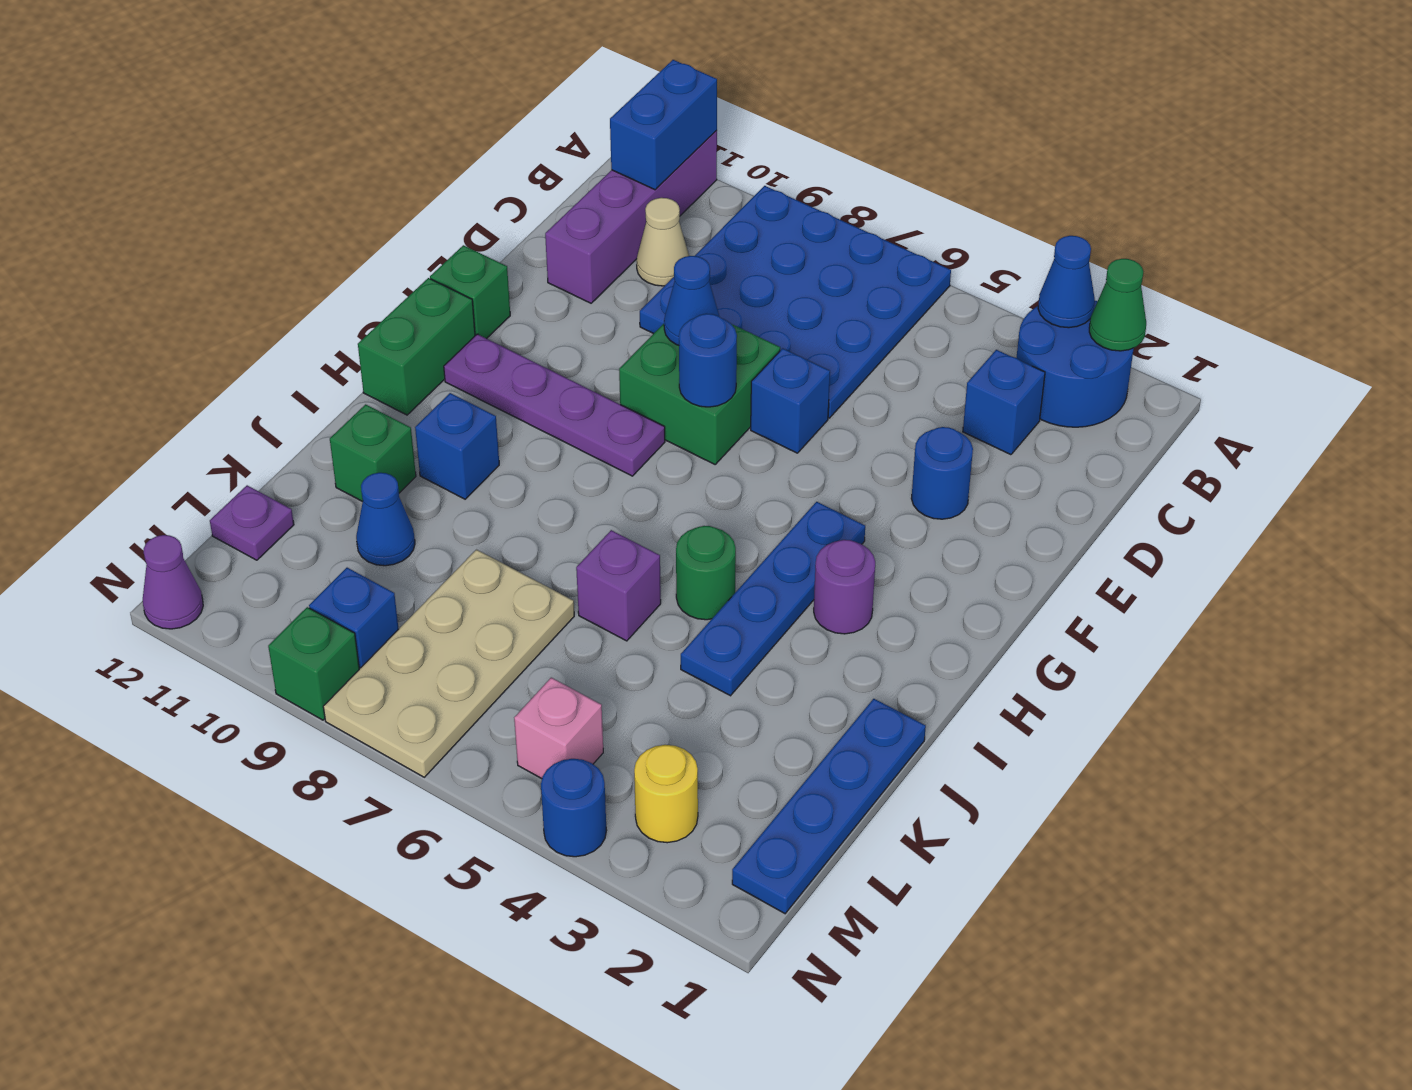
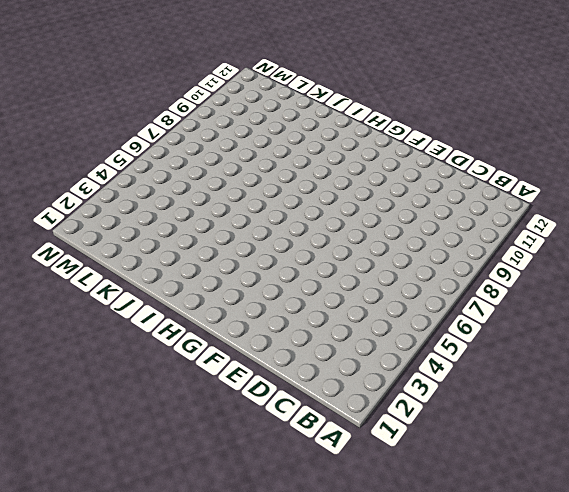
none -> blue round brick A2:B3 level 1
none -> blue plate A6:D9 level 1
none -> purple brick A11:D11 level 1
none -> blue brick C3 level 1

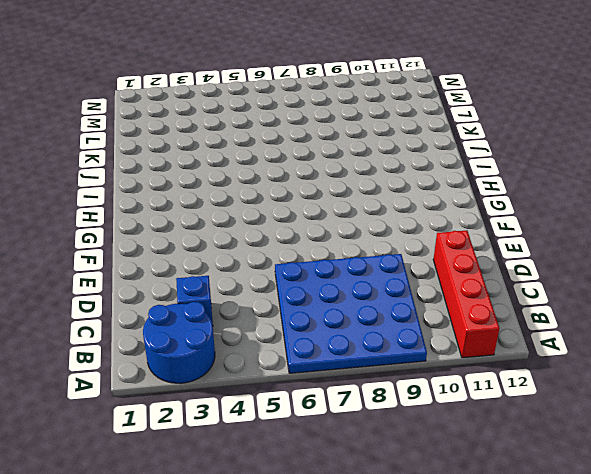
red brick A11:D11 level 1 -> purple brick A11:D11 level 1
none -> tan cone C10 level 1
none -> blue round brick E3 level 1
none -> blue brick E6 level 1
none -> green brick E7:F8 level 1

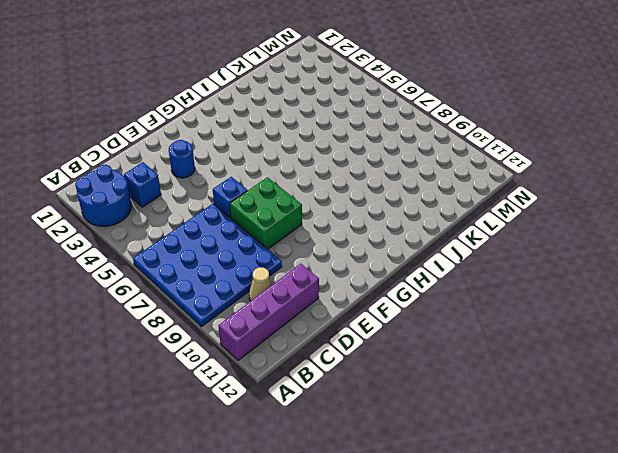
none -> green brick F12 level 1
none -> blue plate G4:J4 level 1
none -> purple plate G8:G11 level 1
none -> green brick G12:H12 level 1

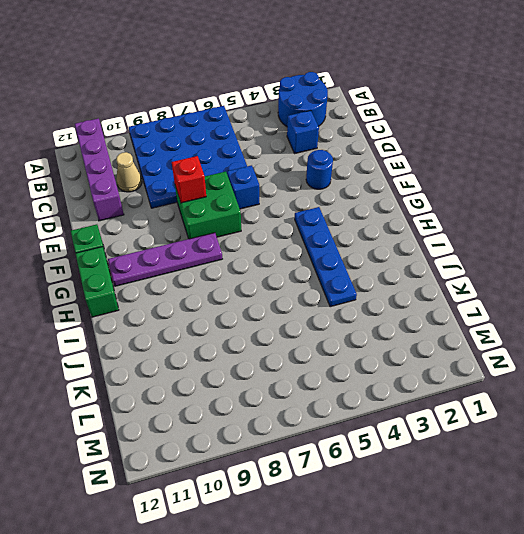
red brick E8 level 2 -> blue cone E8 level 2
none -> purple round brick H3 level 1
none -> green round brick I5 level 1
none -> blue brick I10 level 1
none -> blue plate J1:M1 level 1

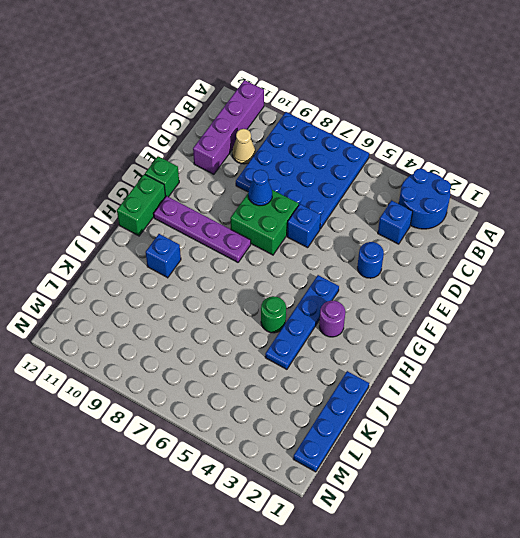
none -> purple brick J6 level 1
none -> green brick J11 level 1
none -> tan plate K7:N8 level 1
none -> blue cone K10 level 1

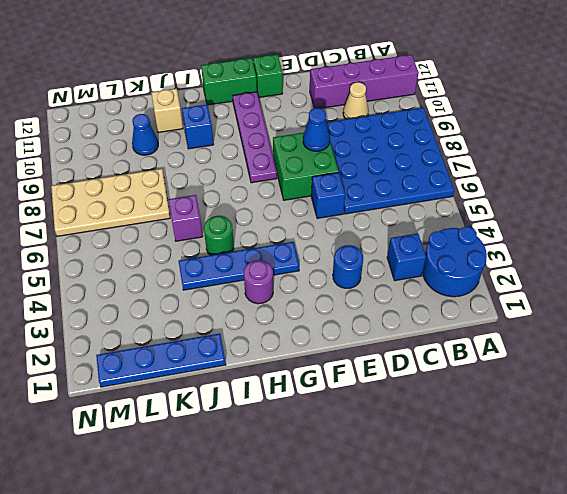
tan brick J11 level 1 -> green brick J11 level 1
none -> purple plate L12 level 1
none -> yellow round brick M3 level 1
none -> pink brick M5 level 1
none -> blue brick M9 level 1

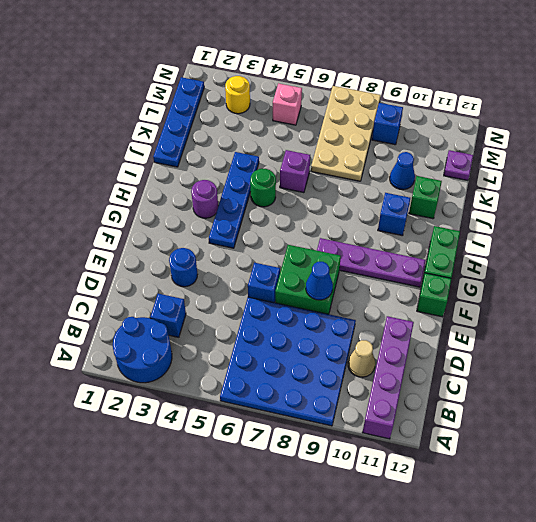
none -> blue round brick N4 level 1
none -> green brick N9 level 1
none -> purple cone N12 level 1
none -> green cone A2 level 2

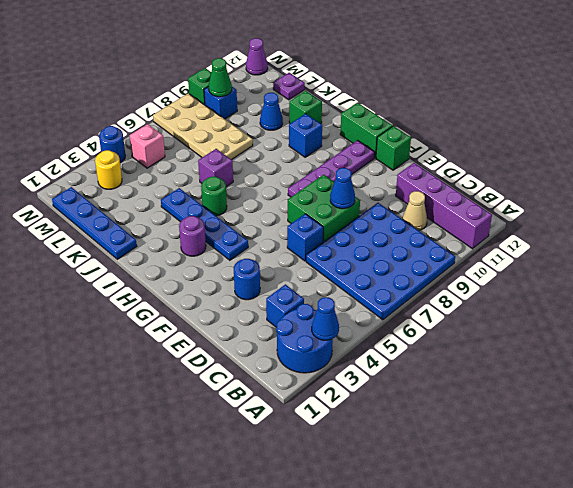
green cone M9 level 2 -> green cone A2 level 2
none -> blue brick A11:B11 level 2
none -> blue round brick F7 level 2

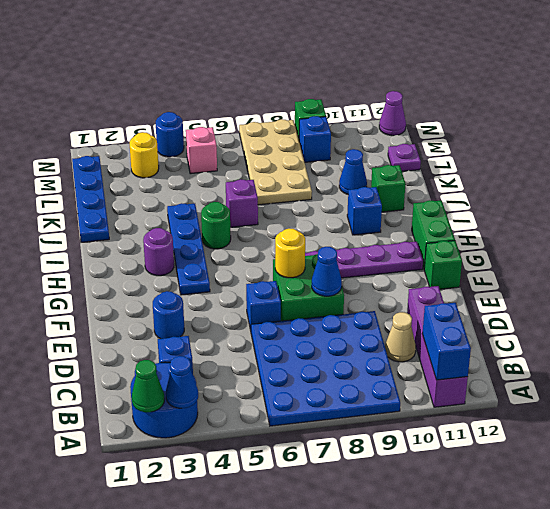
yellow round brick F7 level 2 -> blue round brick F7 level 2

